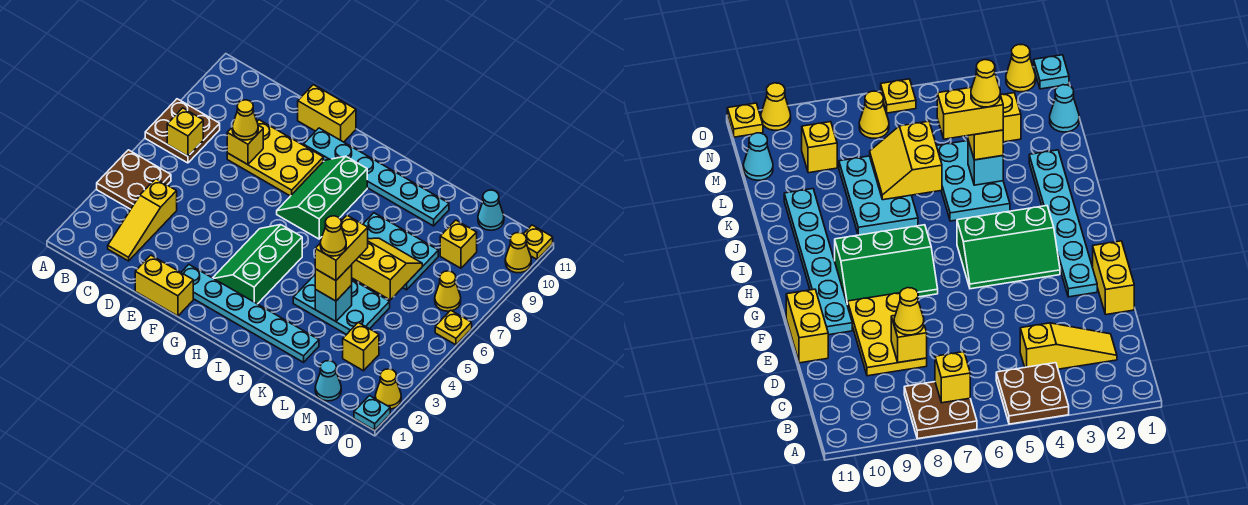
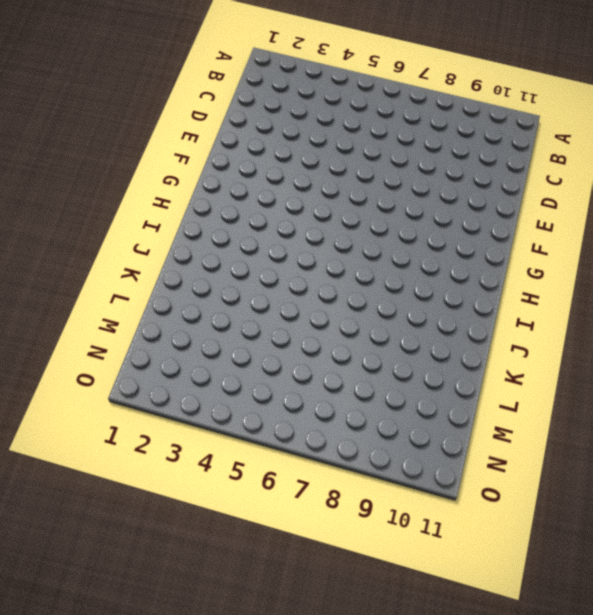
none -> brown plate A4:B5 level 1
none -> brown plate A7:B8 level 1
none -> yellow slope C2:C4 level 1 top 4
none -> yellow plate D8:F9 level 1

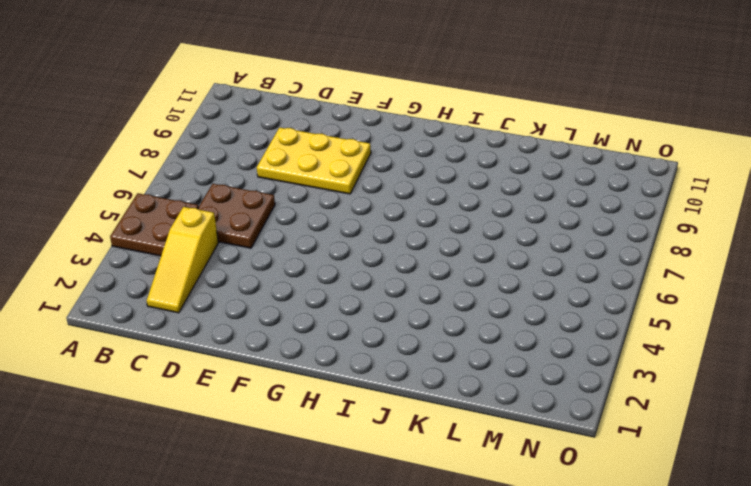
brown plate C5:D6 level 1 -> brown plate A7:B8 level 1
none -> yellow brick E1:F1 level 1
none -> yellow brick E11:F11 level 1
none -> cyan plate F2:K2 level 1
none -> cyan plate F10:K10 level 1

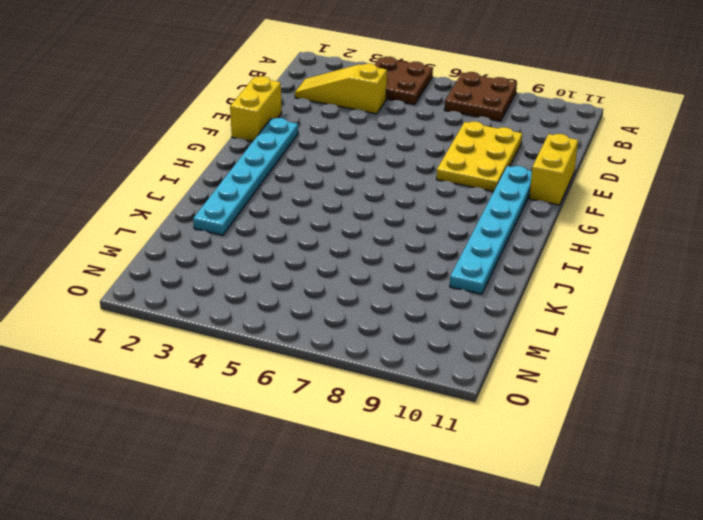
none -> green slope G3:H5 level 1 top H
none -> green slope G7:H9 level 1 top H
none -> cyan plate J4:L5 level 1
none -> cyan plate J7:L8 level 1

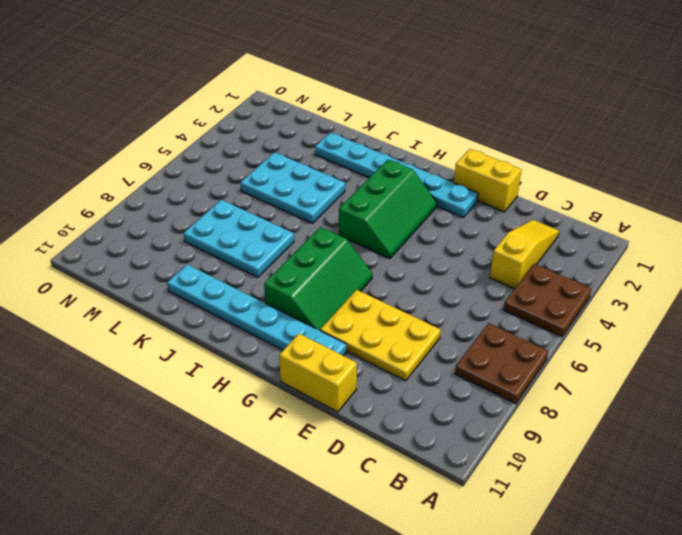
none -> cyan cone M1 level 1
none -> yellow brick M3 level 1
none -> yellow brick M9 level 1
none -> cyan cone M11 level 1

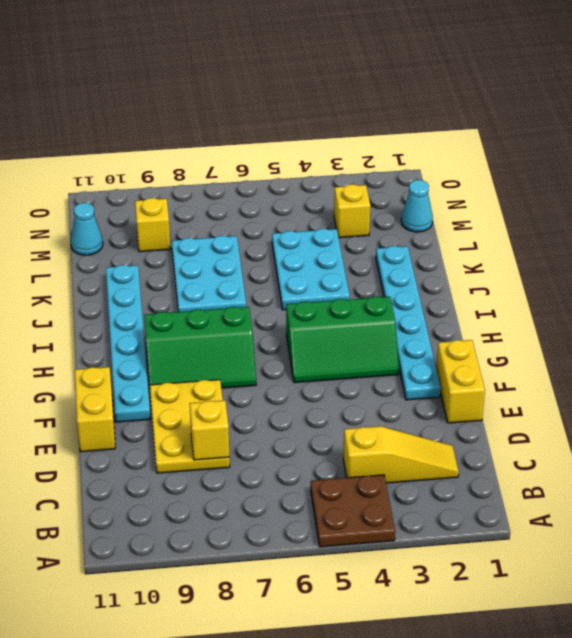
none -> brown plate A7:B8 level 1
none -> yellow cone N7 level 1
none -> cyan plate O1 level 1
none -> yellow cone O2 level 1

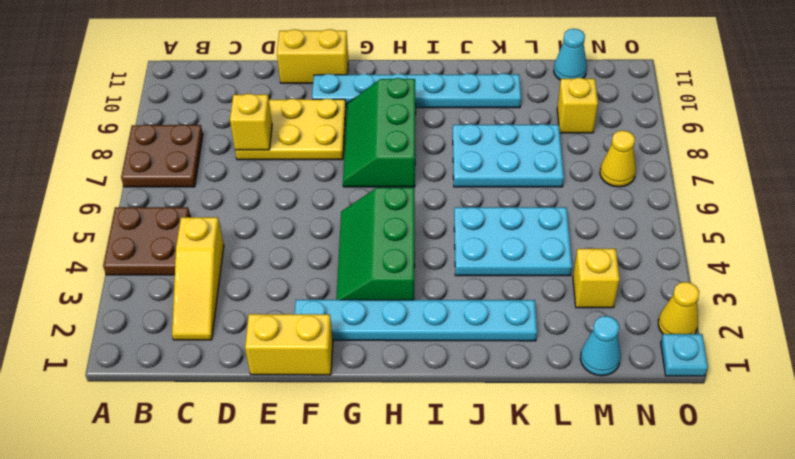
none -> yellow plate O6 level 1
none -> yellow cone O10 level 1
none -> yellow plate O11 level 1
none -> yellow brick B7 level 2

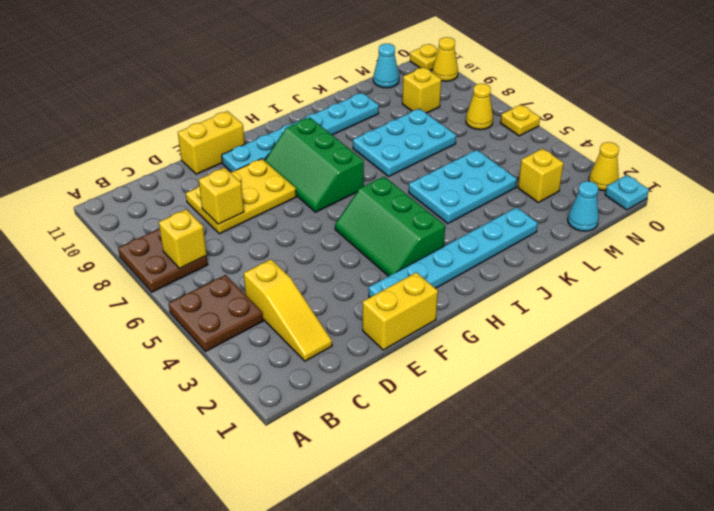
none -> cyan brick K4 level 2
none -> yellow slope K6:L7 level 2 top 6
none -> yellow cone D8 level 3
none -> yellow brick K4 level 3

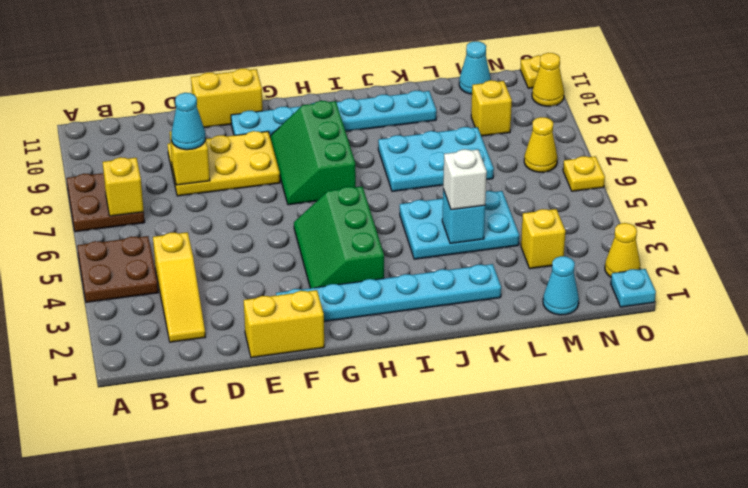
cyan cone D8 level 3 -> yellow cone D8 level 3
white brick K4 level 3 -> yellow brick K4 level 3
none -> yellow slope K6:L7 level 2 top 6
none -> yellow brick K4:K5 level 4
none -> yellow cone K4 level 5

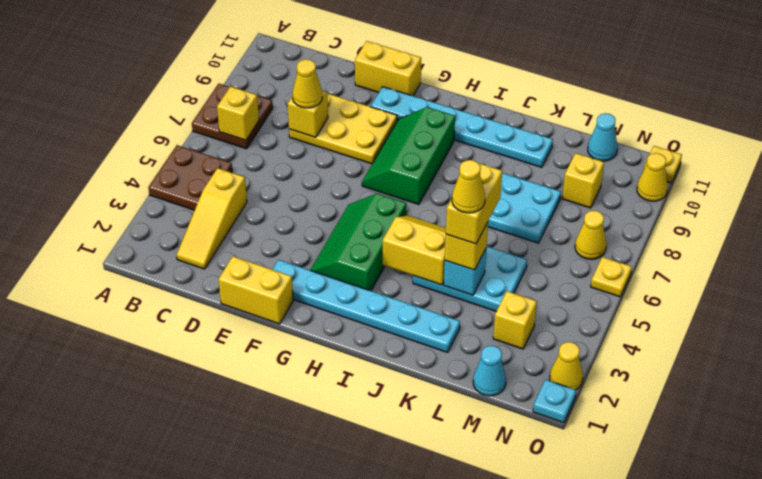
yellow slope I4:J5 level 2 top 4 -> yellow slope K6:L7 level 2 top 6

